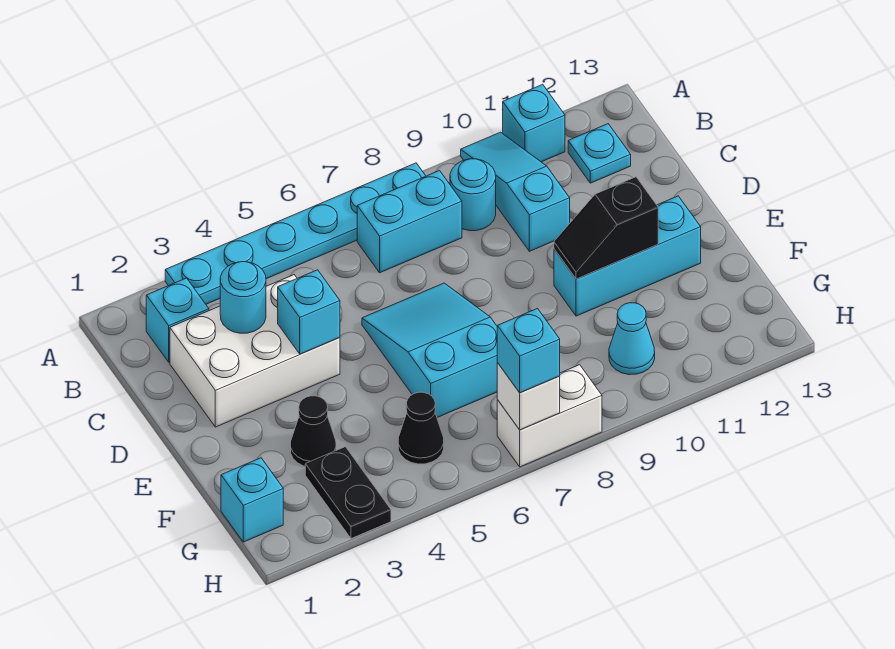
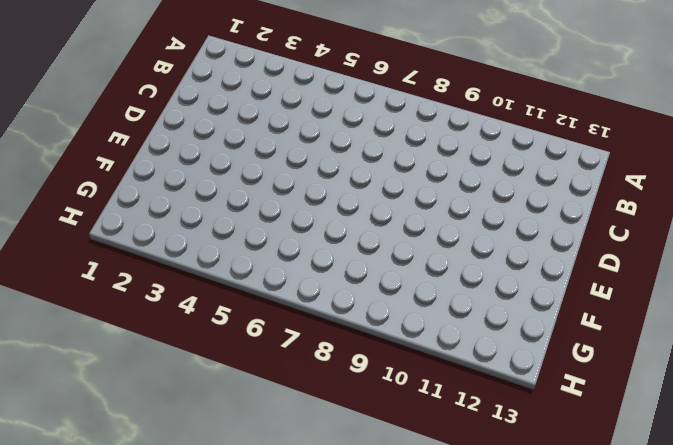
none -> cyan plate A3:A8 level 1
none -> cyan slope A10:C10 level 1 top C
none -> cyan brick A11 level 1

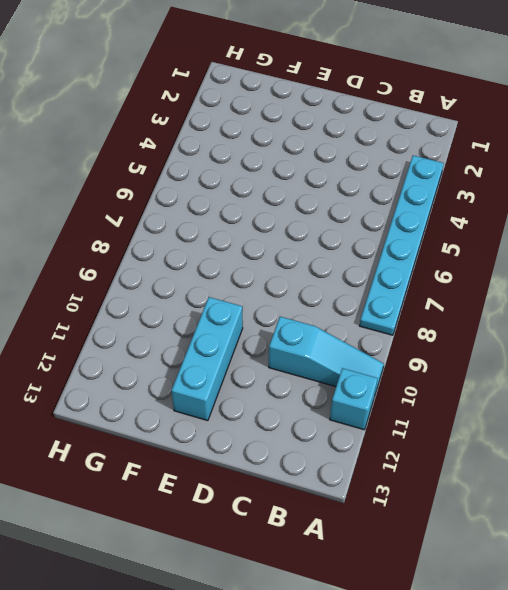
none -> cyan brick B2 level 1
none -> cyan brick B7:B8 level 1
none -> cyan round brick B9 level 1

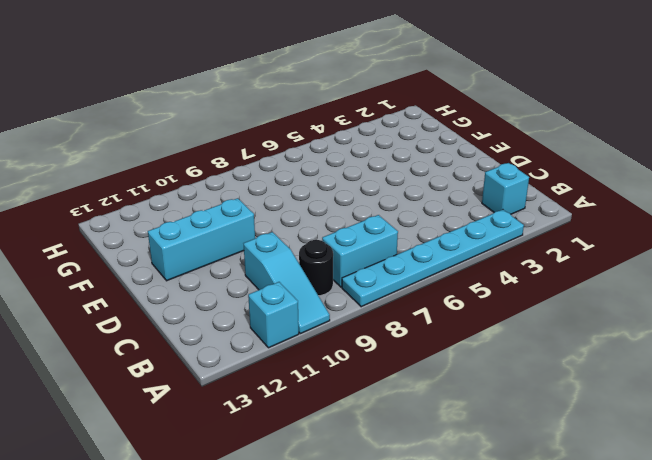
black round brick B9 level 1 -> cyan round brick B9 level 1
none -> cyan plate B12 level 1
none -> white brick C2:D4 level 1
none -> cyan slope D6:F7 level 1 top F

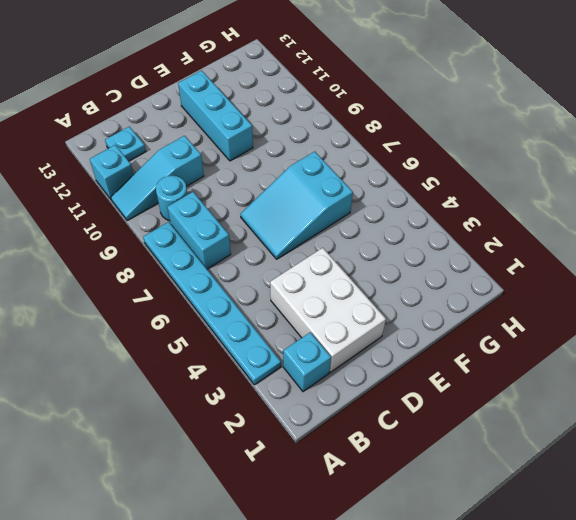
none -> black cone F3 level 1
none -> cyan brick G1 level 1
none -> black plate G3:H3 level 1

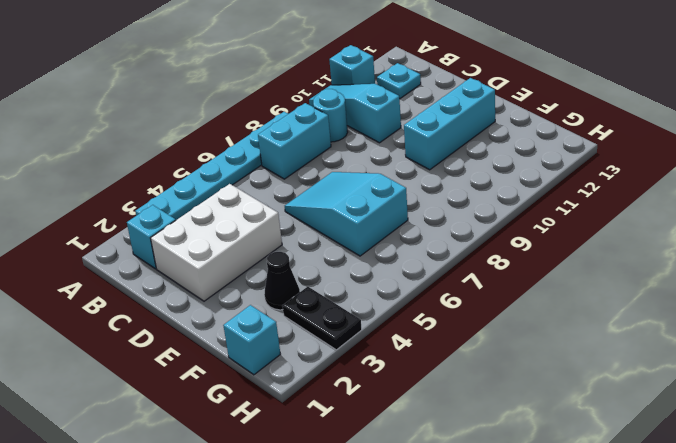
none -> black cone G5 level 1
none -> cyan cone G10 level 1
none -> white brick H7:H8 level 1

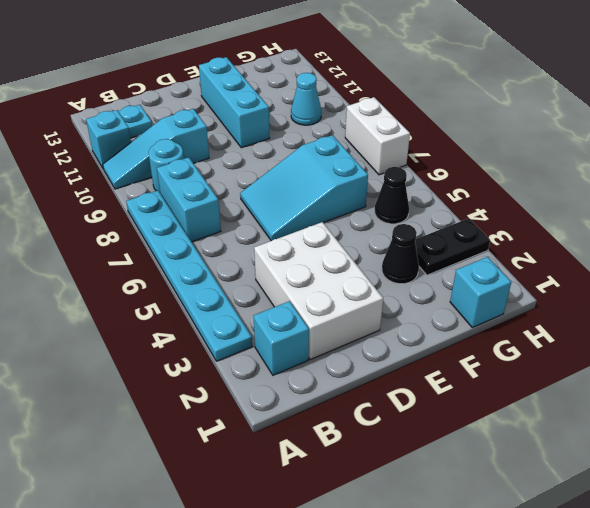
none -> cyan round brick C3 level 2
none -> cyan brick D4 level 2
none -> black slope E10:E11 level 2 top 11

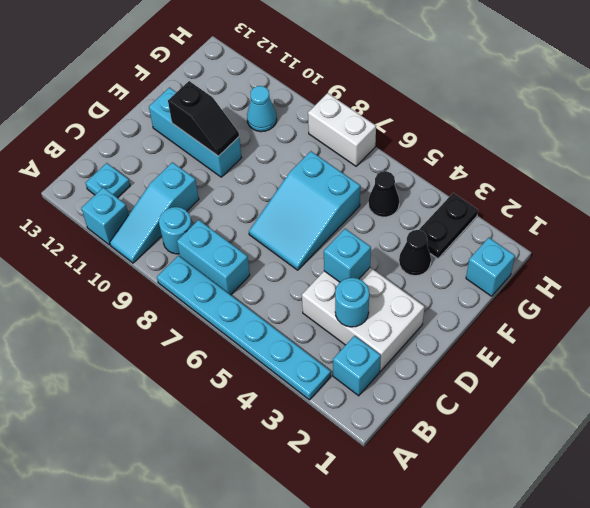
none -> white brick H7 level 2
none -> cyan brick H7 level 3

